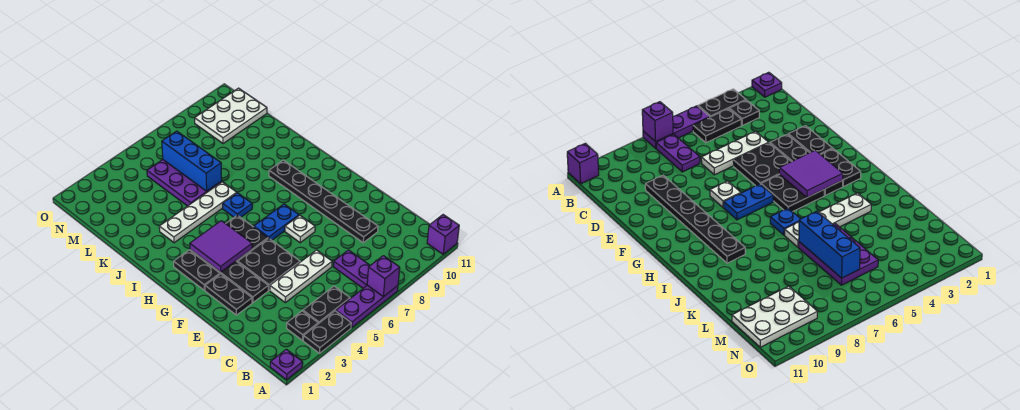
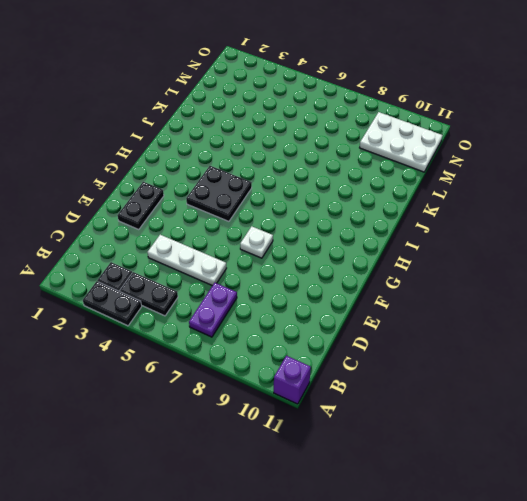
none -> purple plate A1 level 1
none -> purple plate A5:A7 level 1
none -> black plate D9:I9 level 1

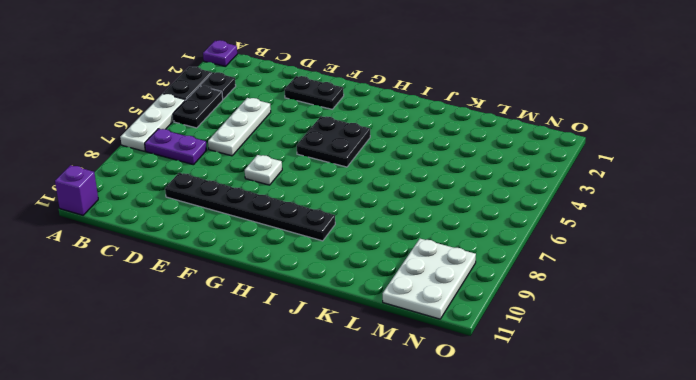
white plate A5:A7 level 1 -> purple plate A5:A7 level 1
none -> black plate E3:H3 level 1
none -> black plate E4:F5 level 1
none -> black plate G2:H2 level 1

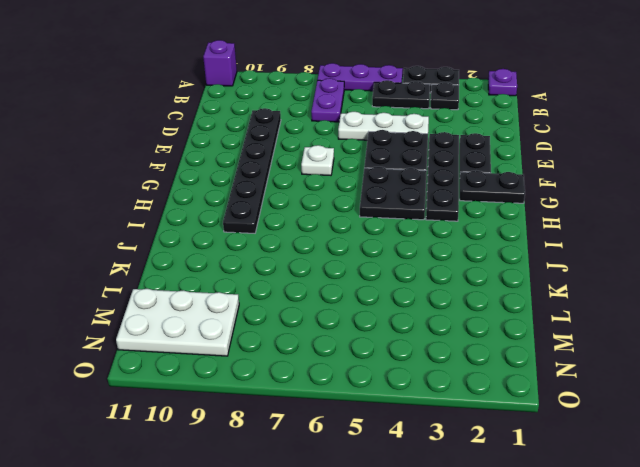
black plate G1:G2 level 1 -> black plate G2:H2 level 1
none -> blue plate G6:G7 level 1
none -> blue plate I6 level 1
none -> white plate J3:J6 level 1

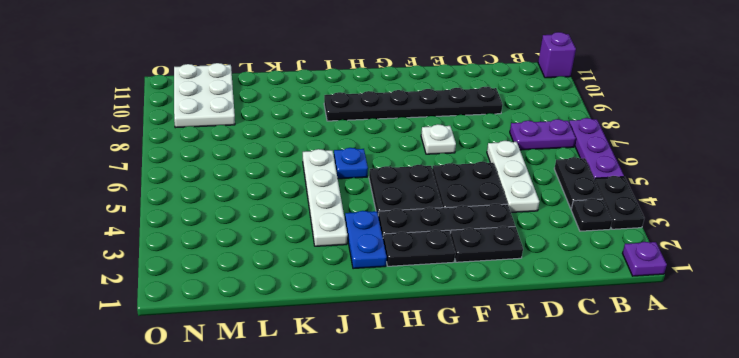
blue plate I2:I3 level 1 -> blue plate G6:G7 level 1
none -> purple plate K5:M6 level 1
none -> purple brick A7 level 2
none -> purple tile G3:H4 level 2

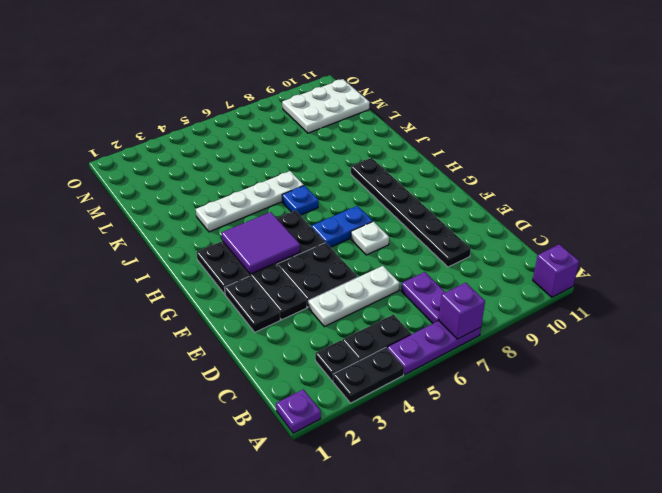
none -> purple plate K5:M6 level 1
none -> blue brick K6:M6 level 2

